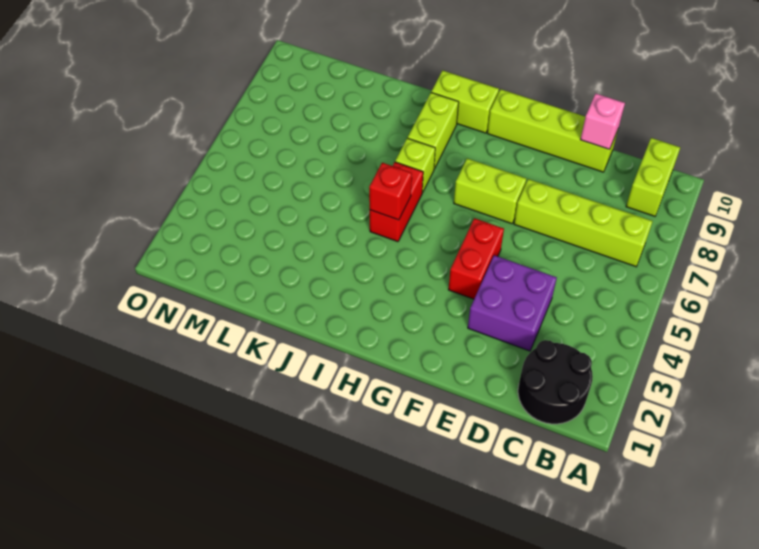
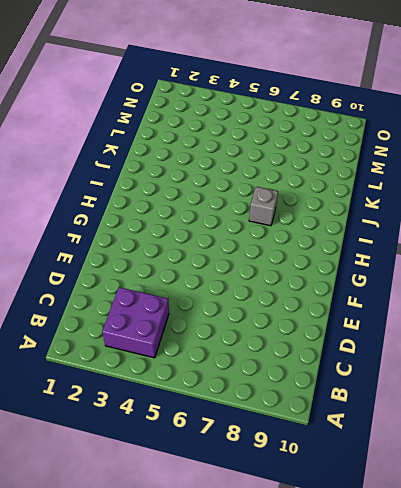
purple brick B3:C4 level 1 -> purple brick D3:E4 level 1
grey brick I7 level 1 -> lime brick I7 level 1
none -> black round brick B1:C2 level 1
none -> lime brick B7:E7 level 1
none -> lime brick B9:B10 level 1

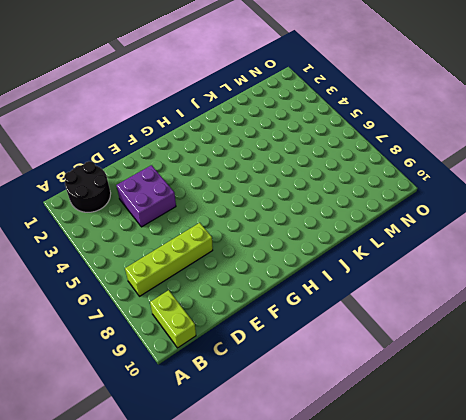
none -> lime brick D10:G10 level 1
none -> red brick F4:F5 level 1
none -> lime brick F7:G7 level 1

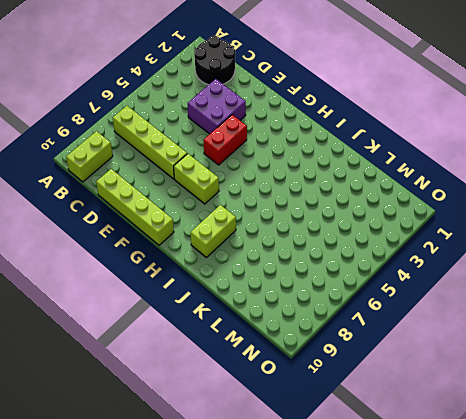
none -> lime brick H10:I10 level 1
none -> red brick I5:I6 level 1
none -> lime brick I7 level 1

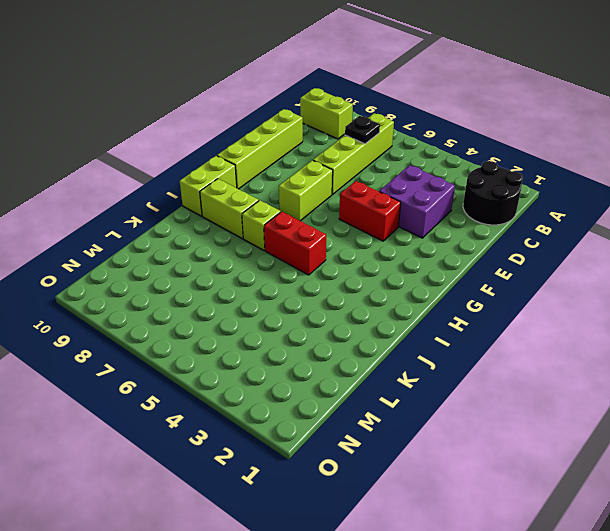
black plate C7 level 2 -> none
none -> pink brick D10 level 2
none -> red brick I5 level 2

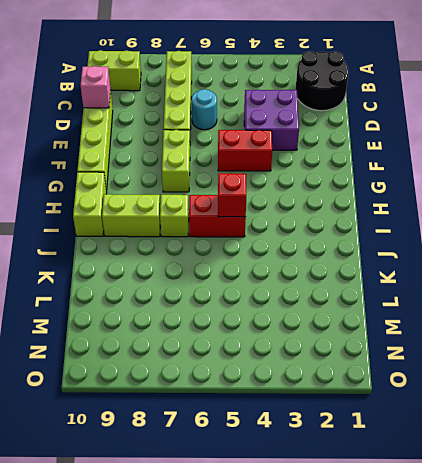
cyan round brick D6 level 1 -> none

